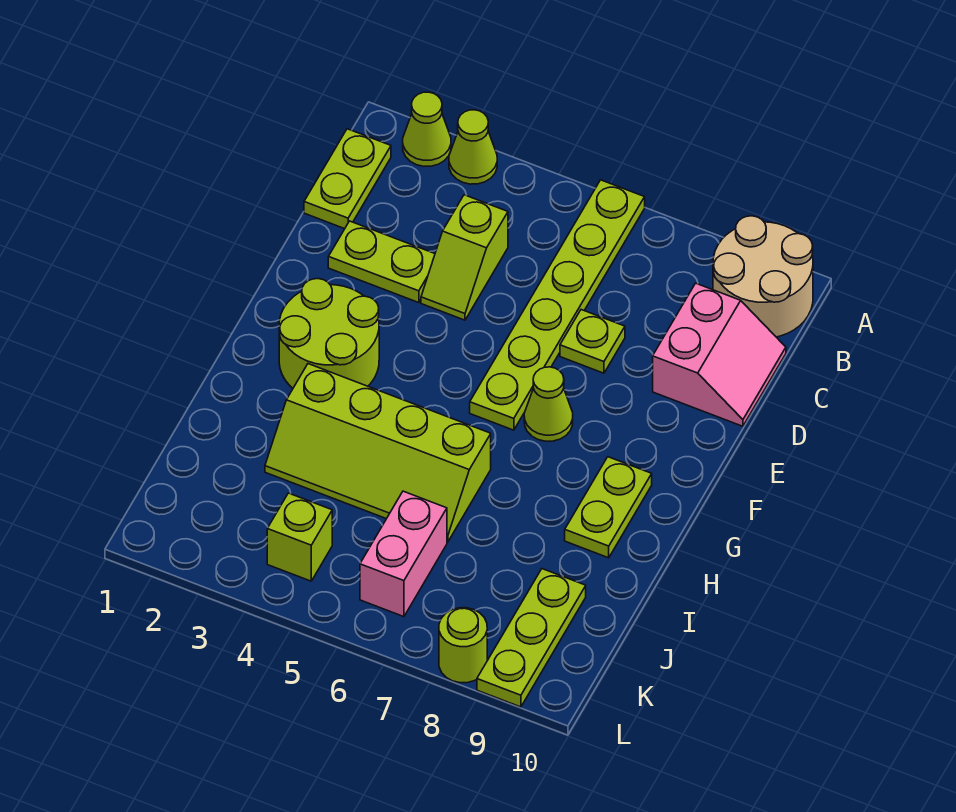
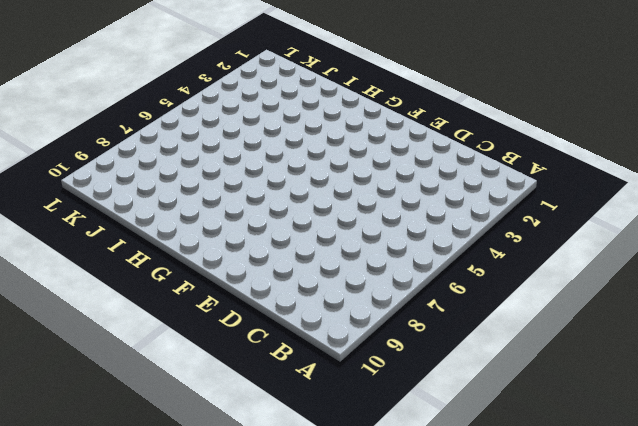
none -> lime cone A2 level 1
none -> lime cone A3 level 1
none -> lime plate A6:F6 level 1

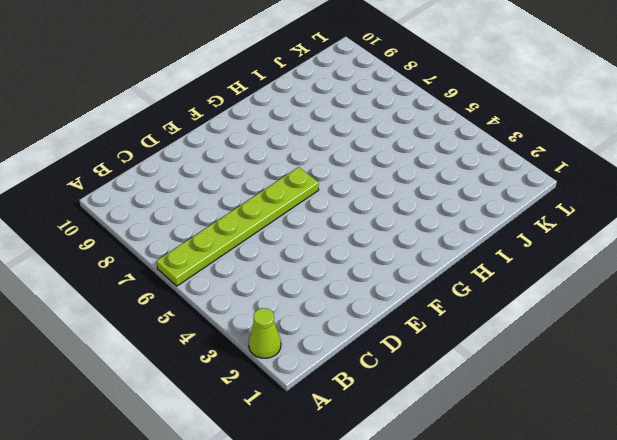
none -> lime cone A3 level 1
none -> tan round brick A9:B10 level 1
none -> lime plate B1:C1 level 1

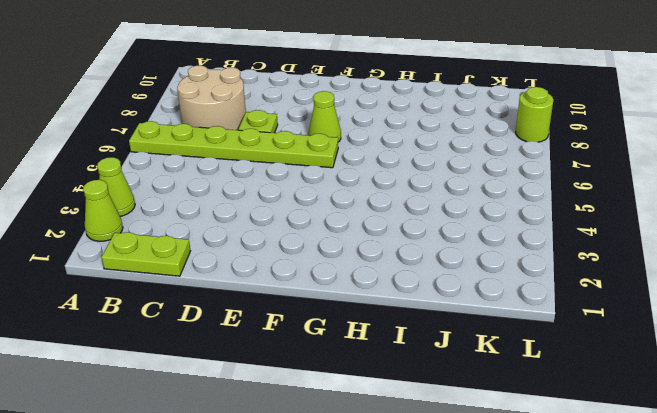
tan round brick B7:C8 level 1 -> tan round brick A9:B10 level 1
none -> lime slope C4:D4 level 1 top C
none -> pink slope C9:D10 level 1 top 9
none -> lime plate D2:D3 level 1

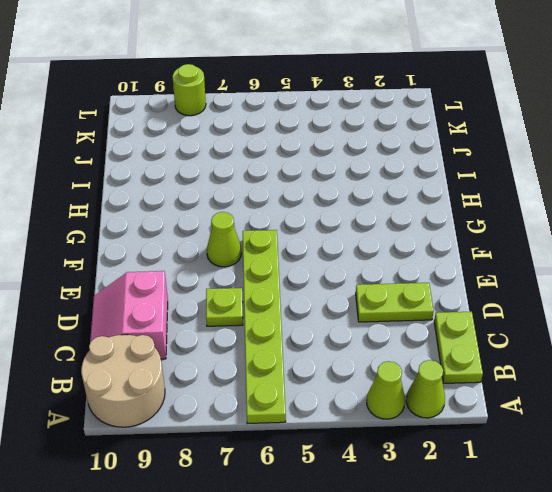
none -> lime slope C4:D4 level 1 top C
none -> lime round brick F2:G3 level 1
none -> lime plate G9:H9 level 1

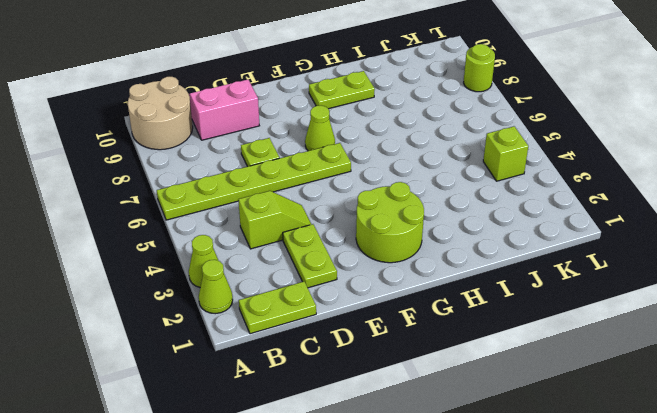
none -> lime slope H3:I6 level 1 top H
none -> pink brick J6:K6 level 1
none -> lime plate J9:L9 level 1

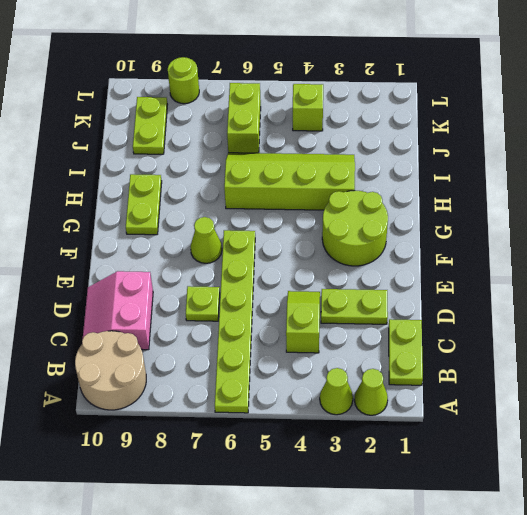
lime brick J6:K6 level 1 -> pink brick J6:K6 level 1
lime plate J9:K9 level 1 -> lime plate J9:L9 level 1

